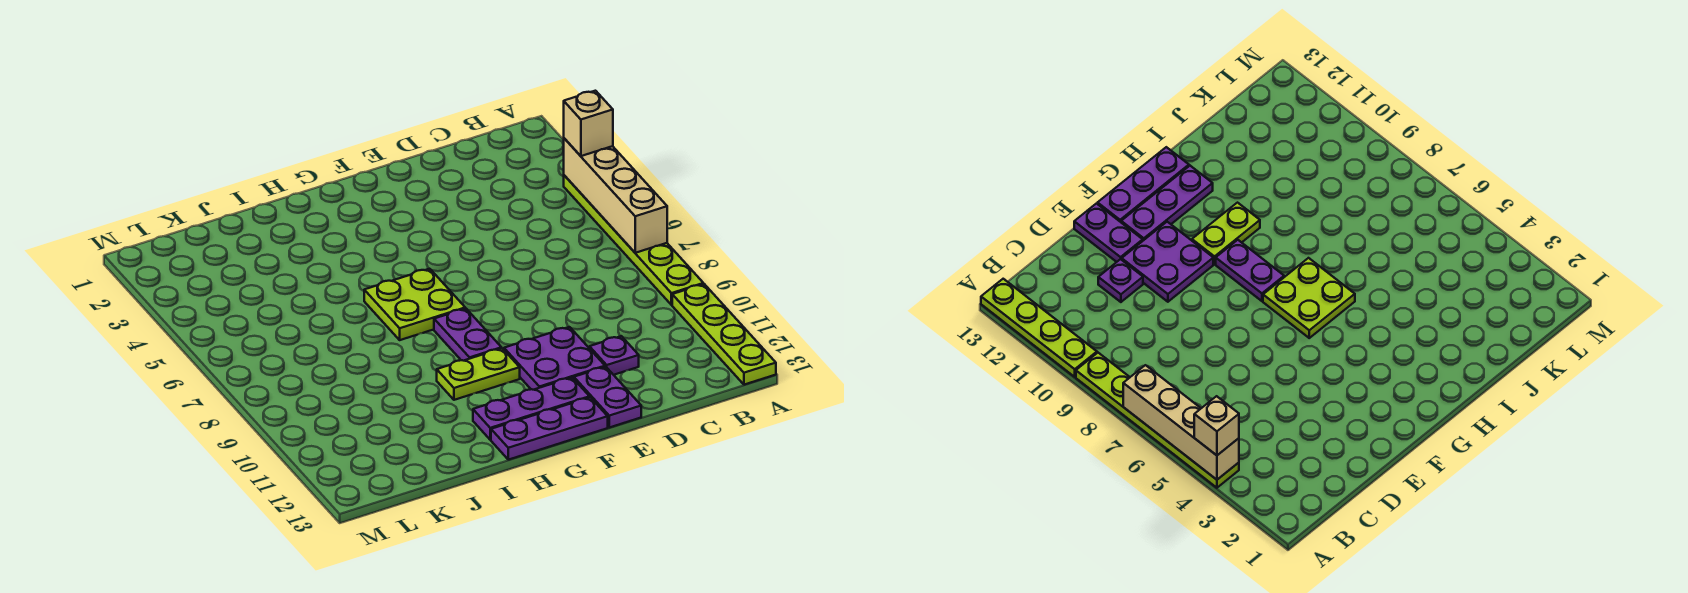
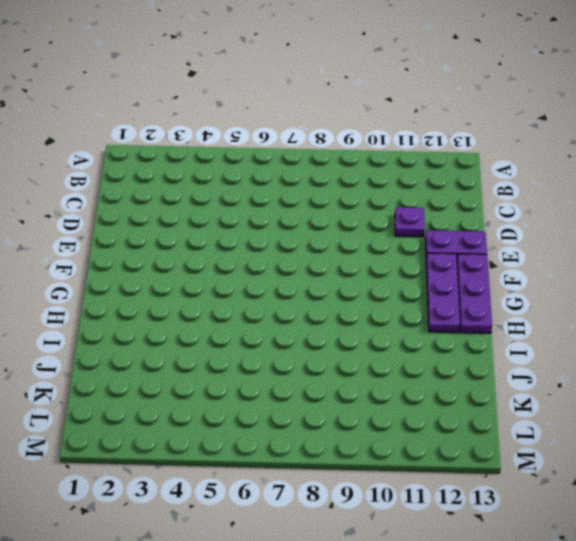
none -> lime plate A4:A9 level 1
none -> lime plate A10:A13 level 1
none -> purple plate E10:F11 level 1

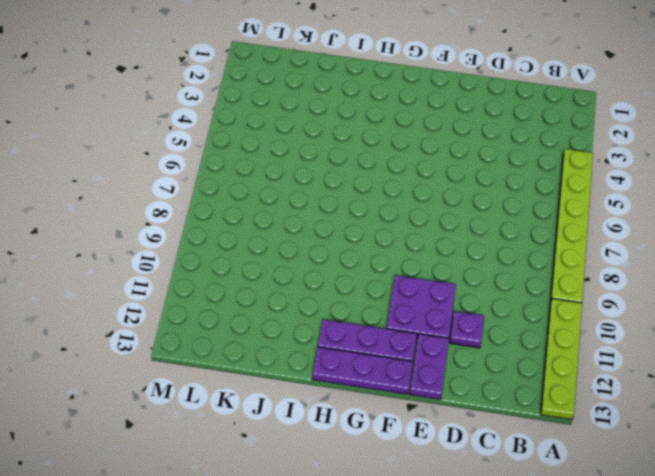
none -> lime plate G6:H7 level 1
none -> purple plate G8:G9 level 1
none -> lime plate G10:H10 level 1

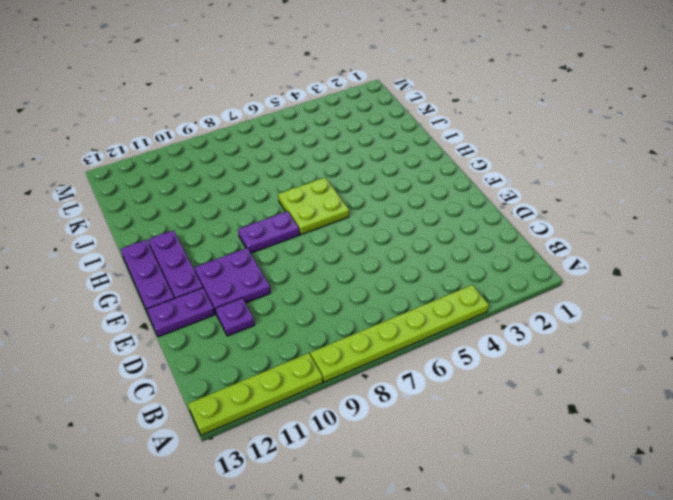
none -> lime plate G10:H10 level 1
none -> tan brick A4:A7 level 2
none -> tan brick A4 level 3

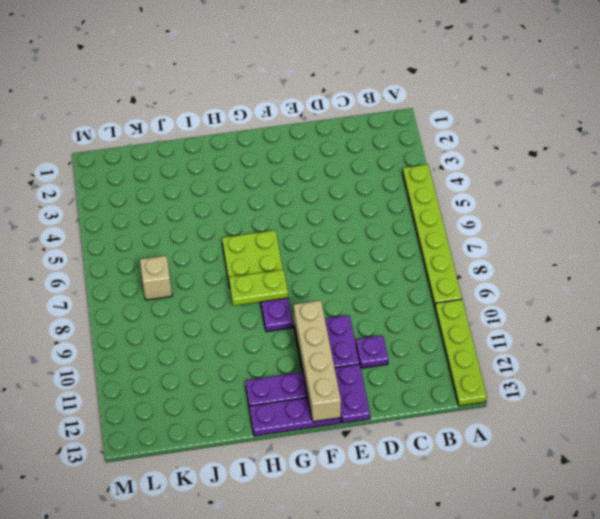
tan brick F10:F13 level 2 -> tan brick A4:A7 level 2
lime plate G8:H8 level 2 -> lime plate G10:H10 level 1
tan brick K7 level 1 -> tan brick A4 level 3

